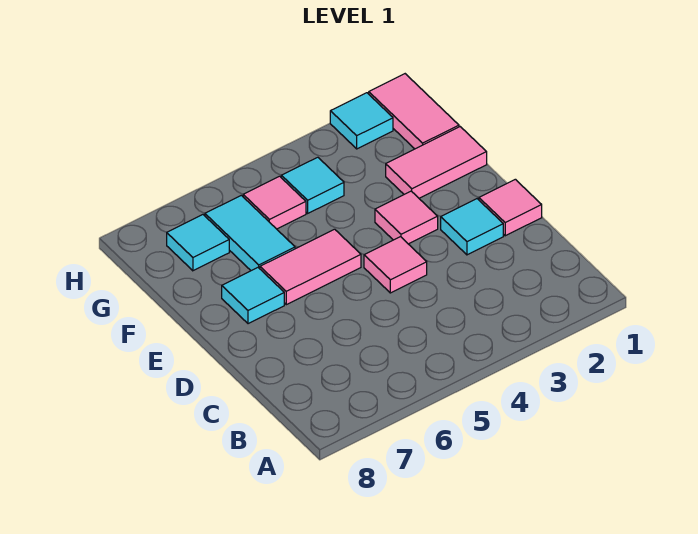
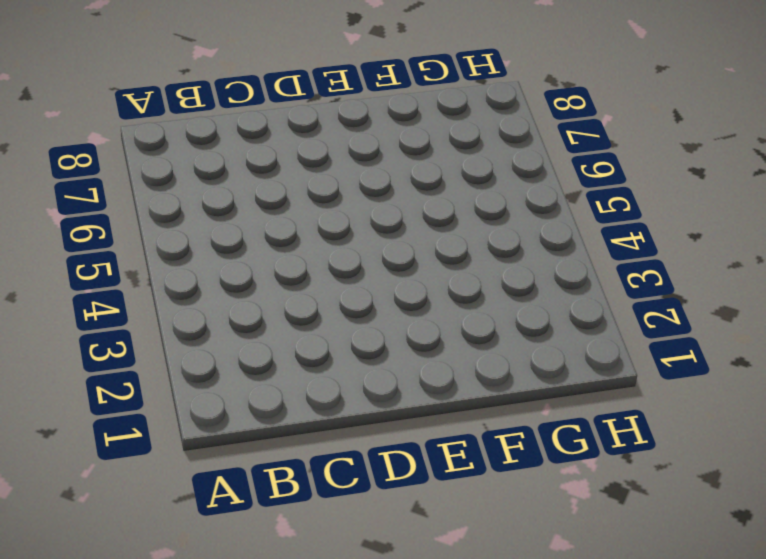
none -> pink tile D1 level 1
none -> cyan tile D2 level 1
none -> pink tile D4 level 1

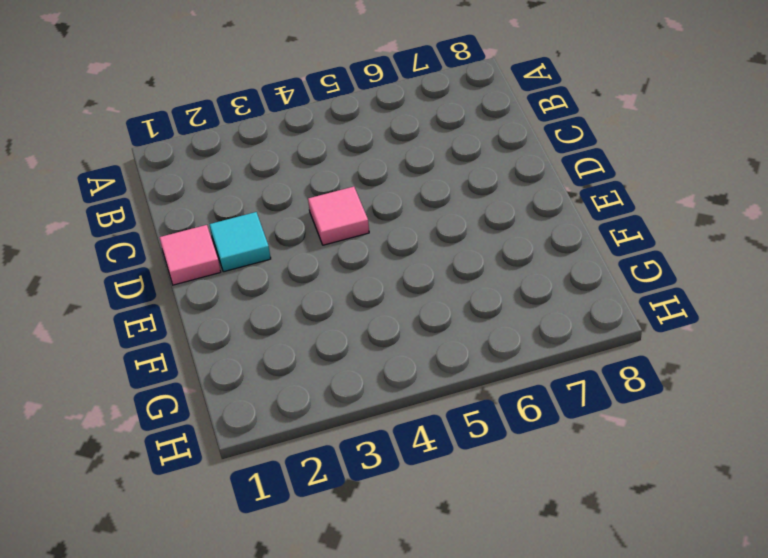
none -> pink tile E3 level 1
none -> pink tile E5:E6 level 1
none -> cyan tile E7 level 1

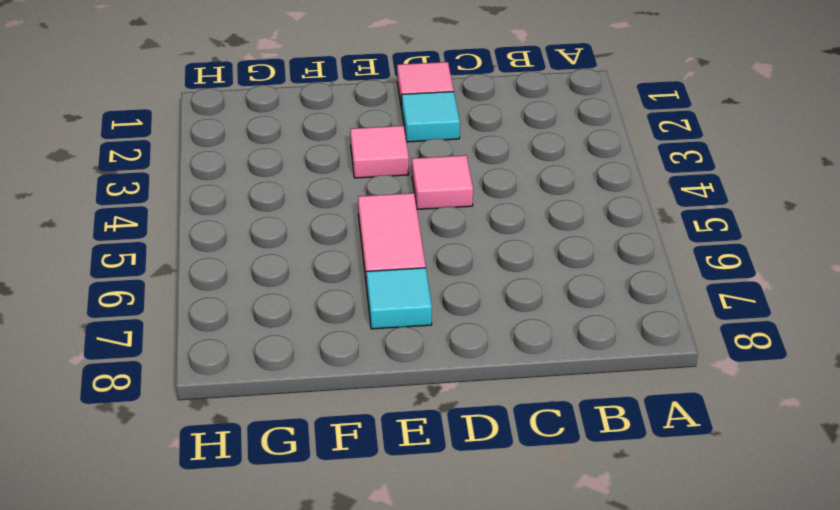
none -> pink tile F1:F2 level 1
none -> cyan tile F6:G6 level 1
none -> pink tile G1:H1 level 1

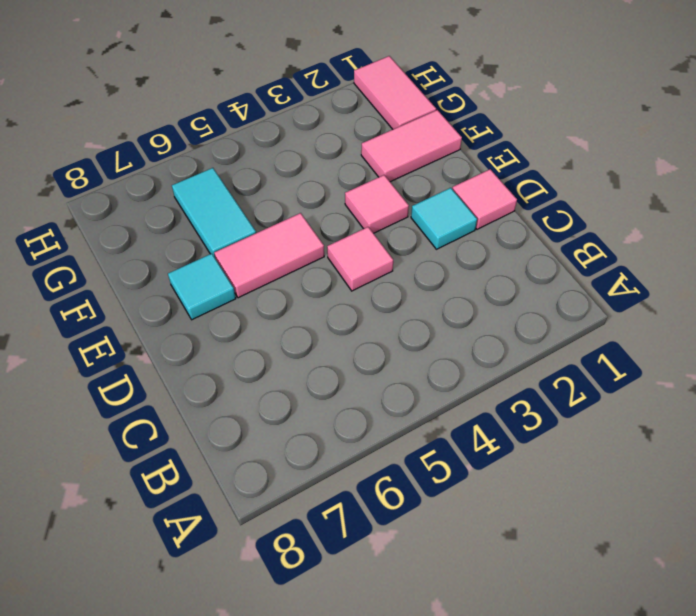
none -> cyan tile G4 level 1
none -> pink tile G5 level 1
none -> cyan tile G7 level 1

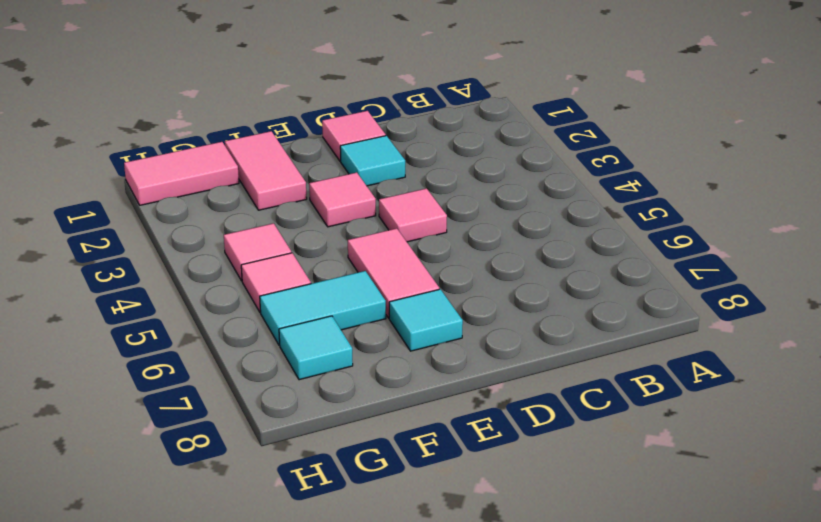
pink tile G4 level 1 -> cyan tile G4 level 1
none -> cyan tile H2 level 1

